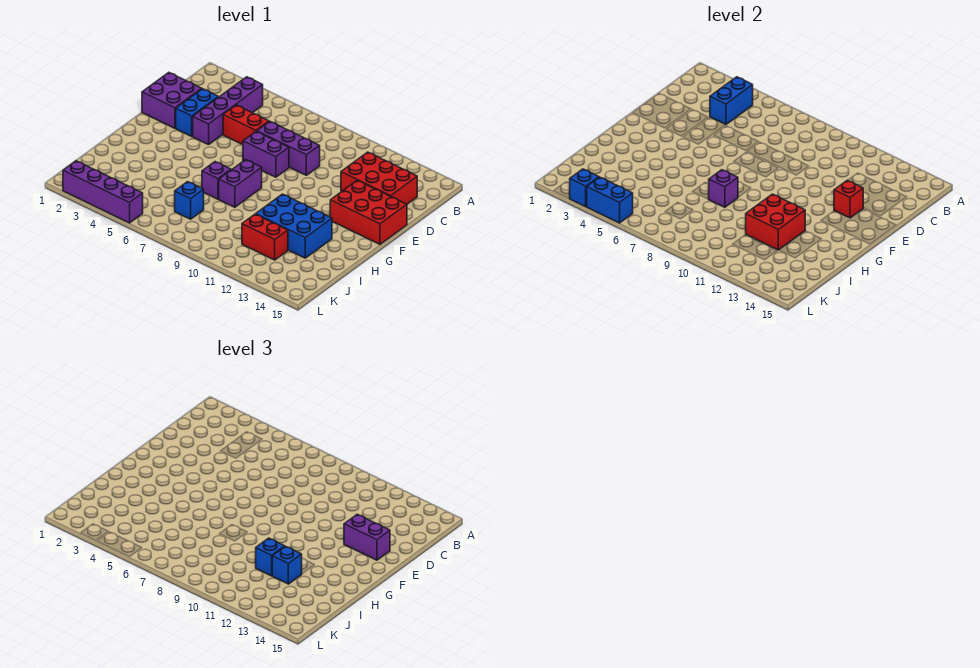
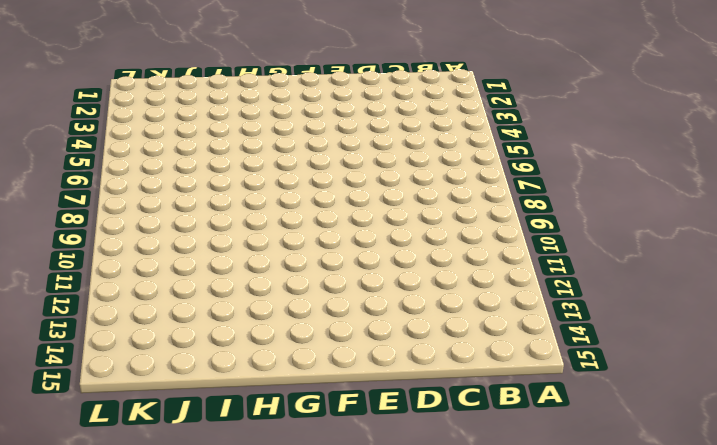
none -> purple brick B4:E4 level 1
none -> red brick C12:D14 level 1
none -> purple brick D1:E2 level 1

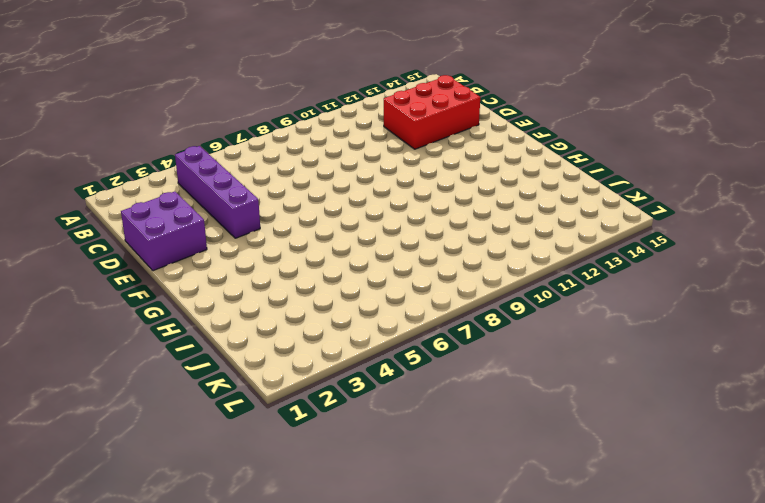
none -> blue brick D3:E3 level 1
none -> red brick D5:D6 level 1
none -> purple brick D7:D9 level 1

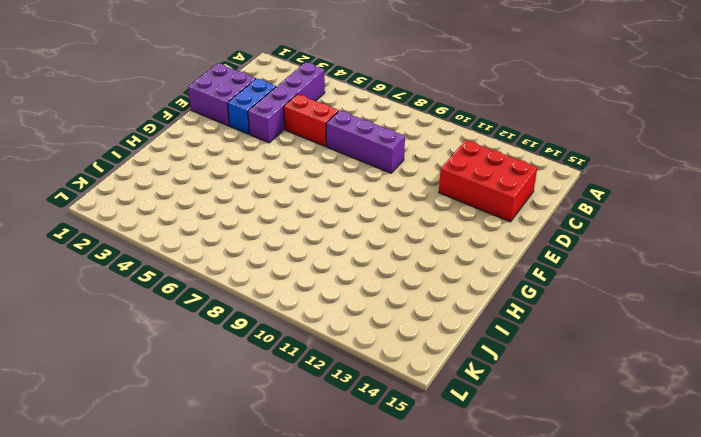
none -> purple brick E7:E8 level 1
none -> red brick E13:F15 level 1
none -> purple brick G8:H8 level 1

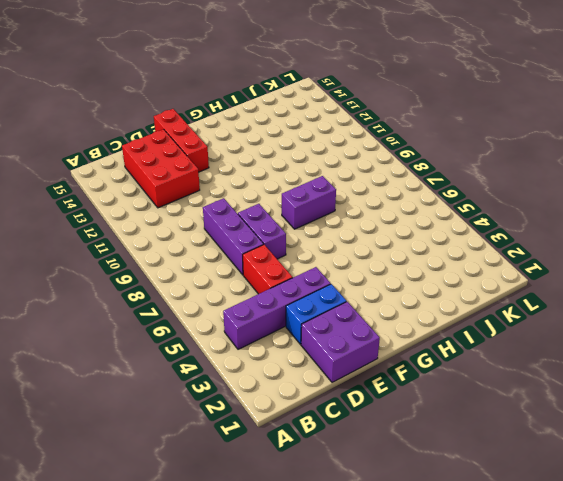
red brick E13:E15 level 1 -> red brick E13:F15 level 1
none -> purple brick H7 level 1
none -> blue brick H11:I13 level 1
none -> blue brick J7 level 1

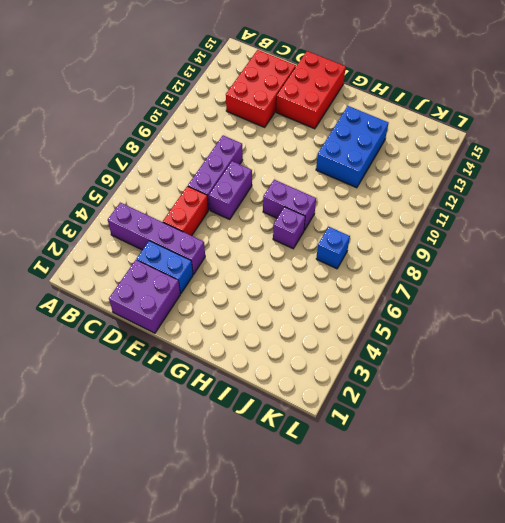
none -> red brick J11:J12 level 1
none -> purple brick L2:L5 level 1
none -> blue brick B4:C4 level 2

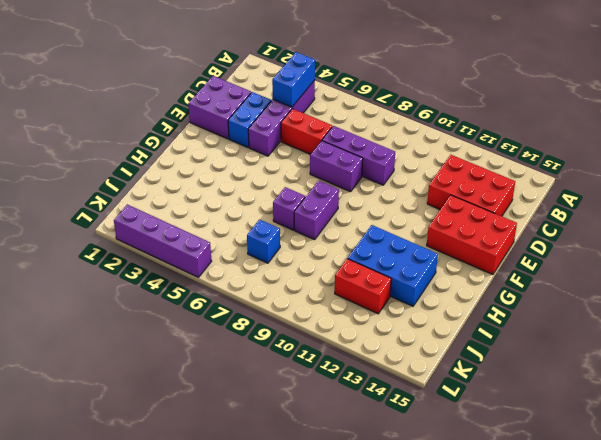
none -> red brick E13 level 2
none -> purple brick H8 level 2
none -> red brick H11:I12 level 2

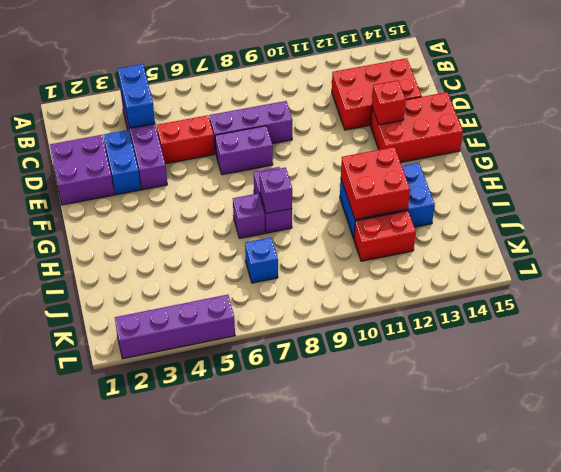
none -> blue brick L3 level 2
none -> blue brick L4:L5 level 2
none -> purple brick E13:E14 level 3

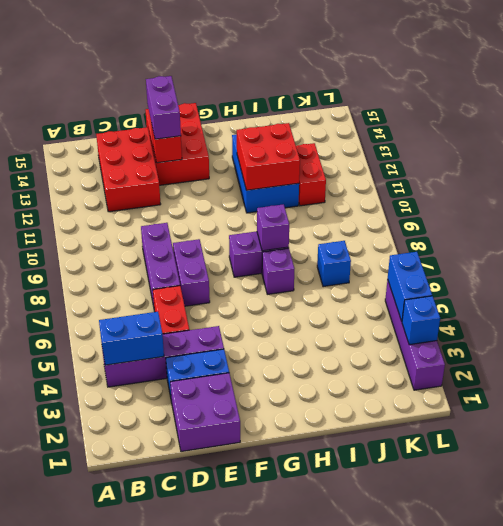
none -> blue brick I11 level 3
none -> blue brick I12 level 3

